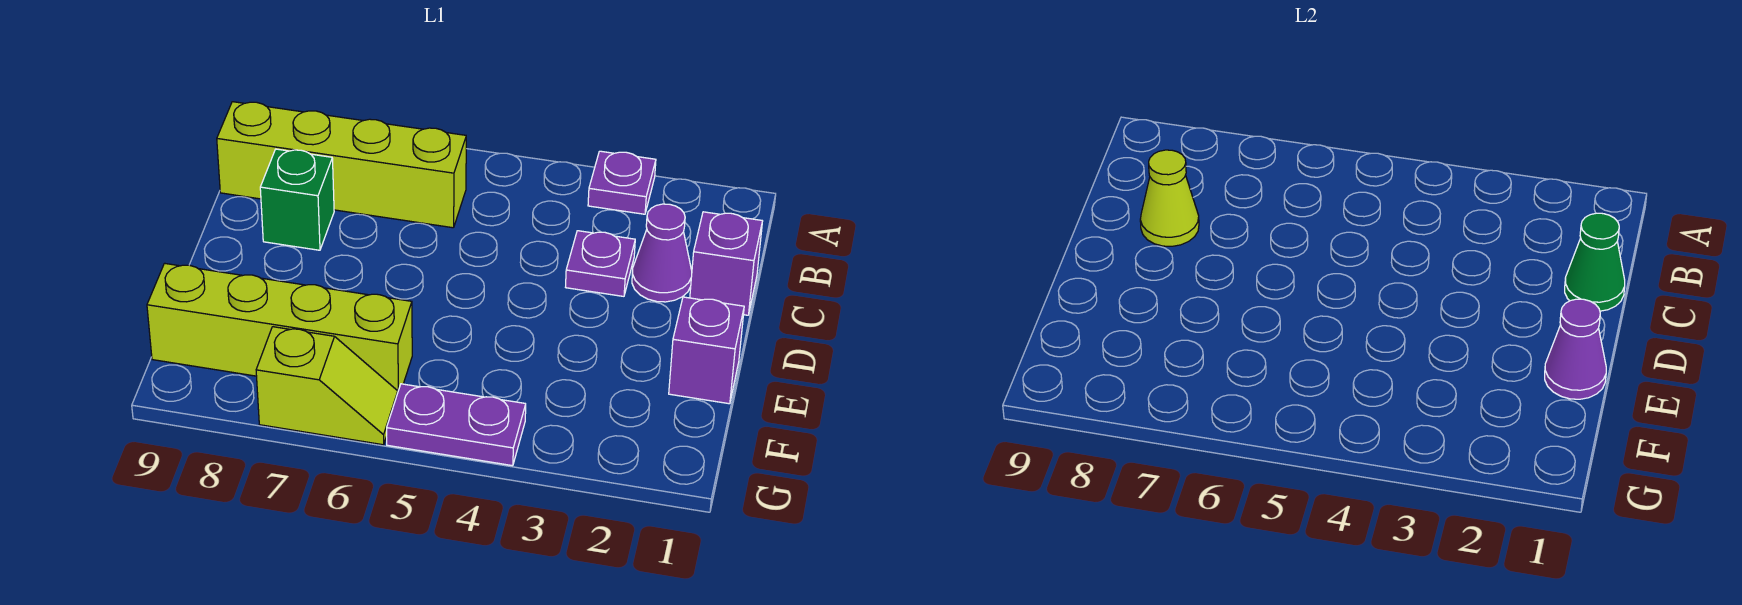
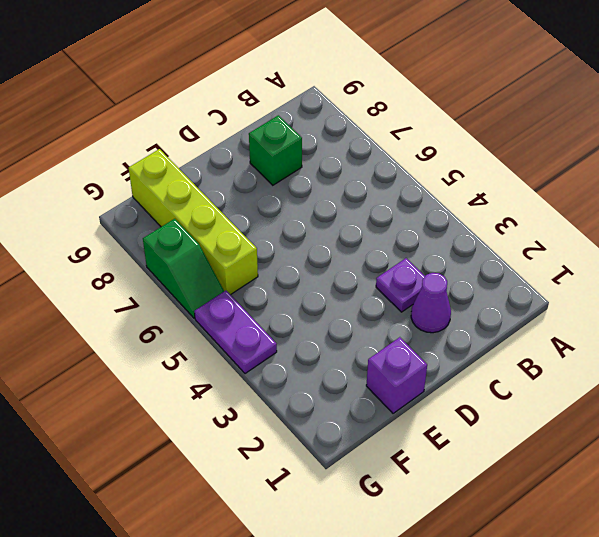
green slope G6:G7 level 1 top 7 -> lime slope G6:G7 level 1 top 7
none -> purple plate A3 level 1
none -> lime brick B6:B9 level 1
none -> purple brick C1 level 1

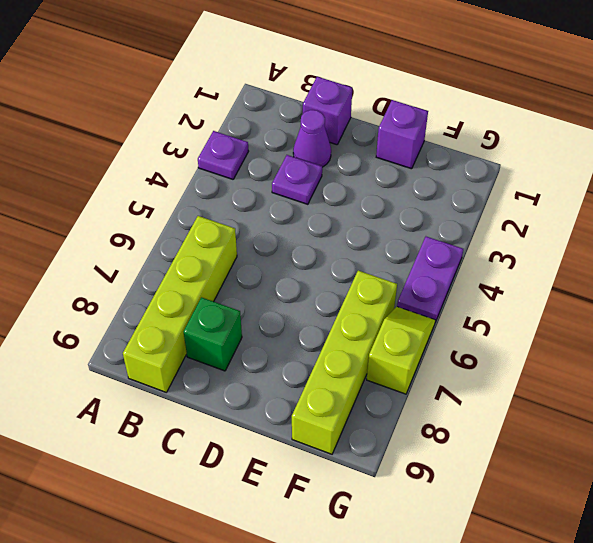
none -> green cone C1 level 2
none -> lime cone C8 level 2
none -> purple cone E1 level 2

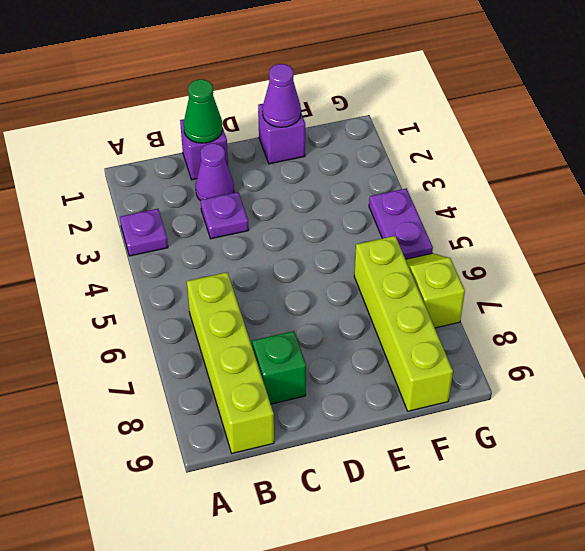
none -> lime cone C8 level 2

